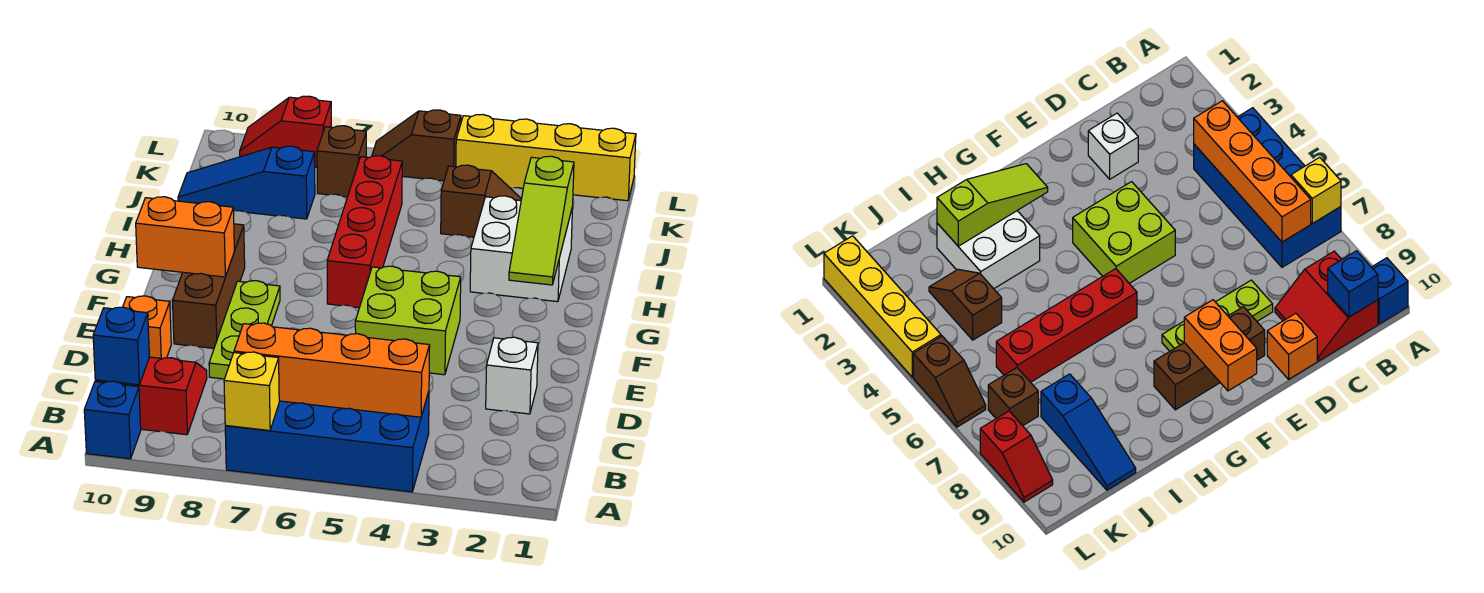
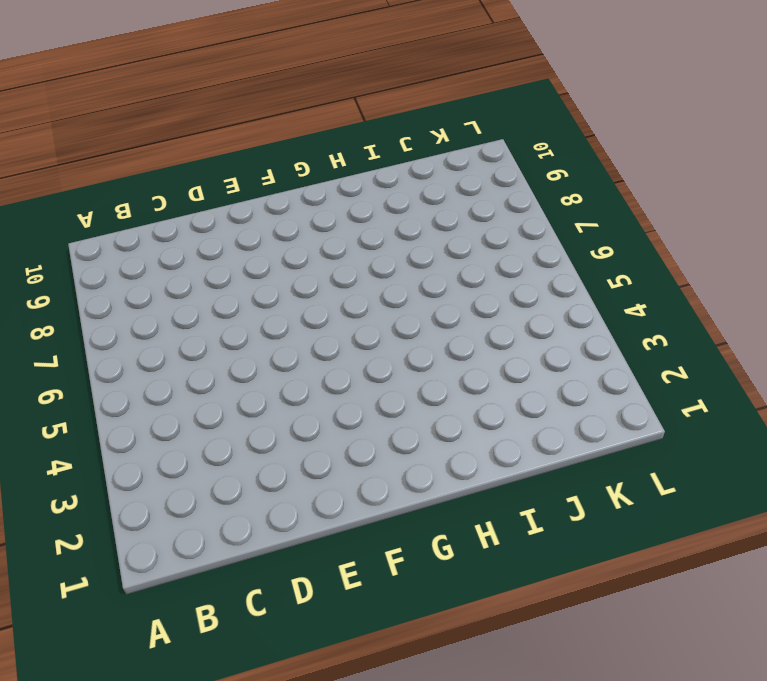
none -> blue brick A4:B7 level 1
none -> blue brick A10 level 1
none -> red slope B9:C10 level 1 top B

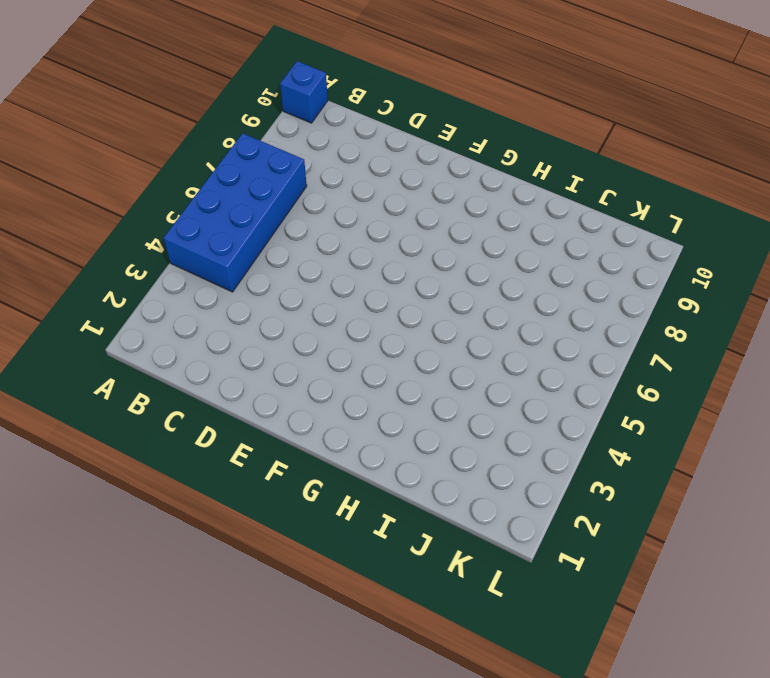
none -> red slope B9:C10 level 1 top B
none -> white brick D2 level 1
none -> lime plate D8:F8 level 1

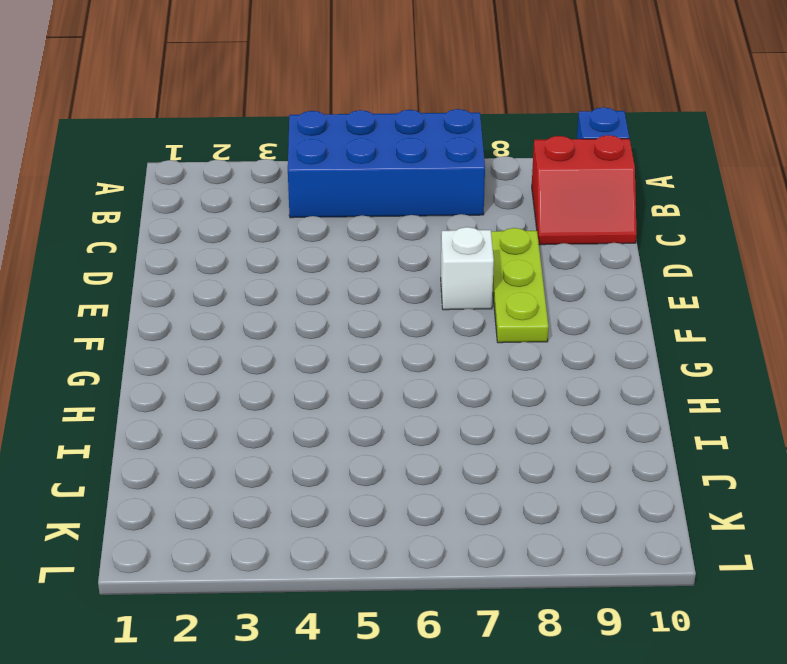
white brick E7 level 1 -> white brick D2 level 1
none -> orange brick D10 level 1
none -> lime brick E4:F5 level 1
none -> brown brick E9:G9 level 1

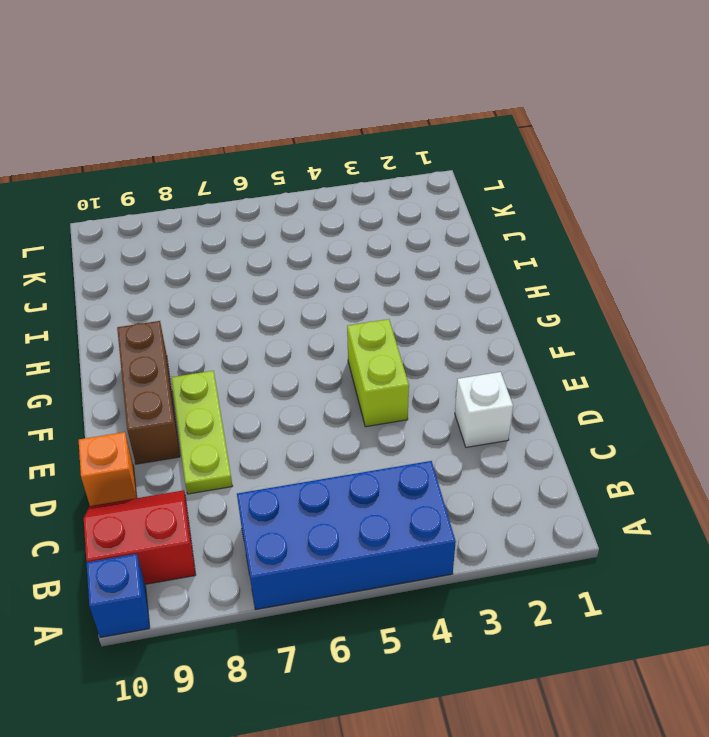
lime brick E4:F4 level 1 -> lime brick E4:F5 level 1
none -> red brick G6:J6 level 1
none -> white brick H2:I3 level 1
none -> brown slope J3:J4 level 1 top 4

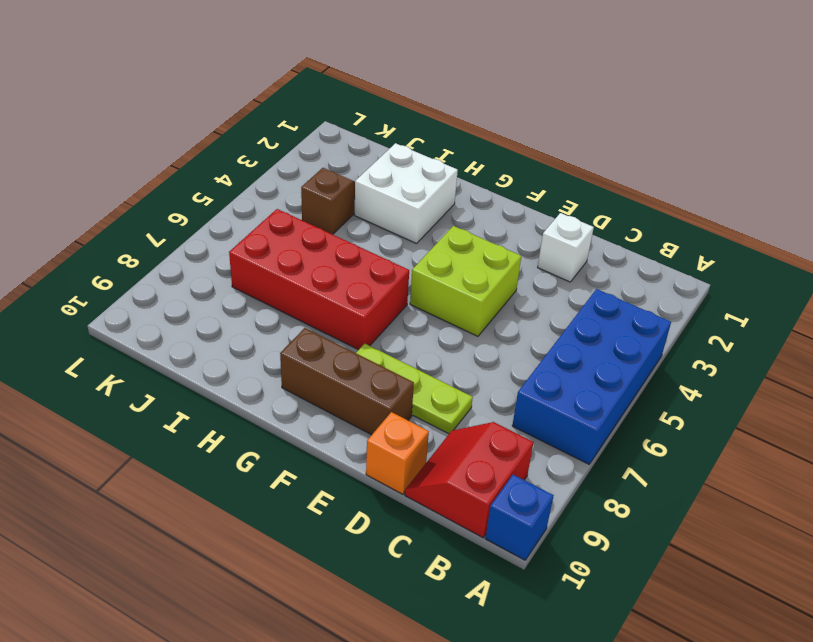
red brick G6:J7 level 1 -> red brick G6:J6 level 1
none -> blue slope J8:J10 level 1 top 8
none -> brown brick K7 level 1
none -> yellow brick L1:L4 level 1

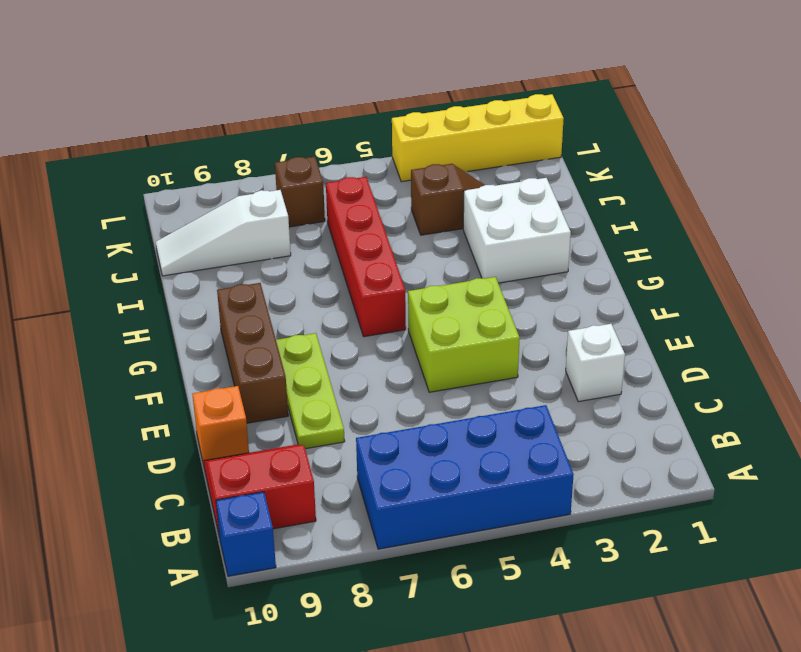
white slope J8:J10 level 1 top 8 -> blue slope J8:J10 level 1 top 8
none -> brown slope L5:L6 level 1 top 5
none -> red slope L8:L9 level 1 top 8
none -> yellow brick A7 level 2

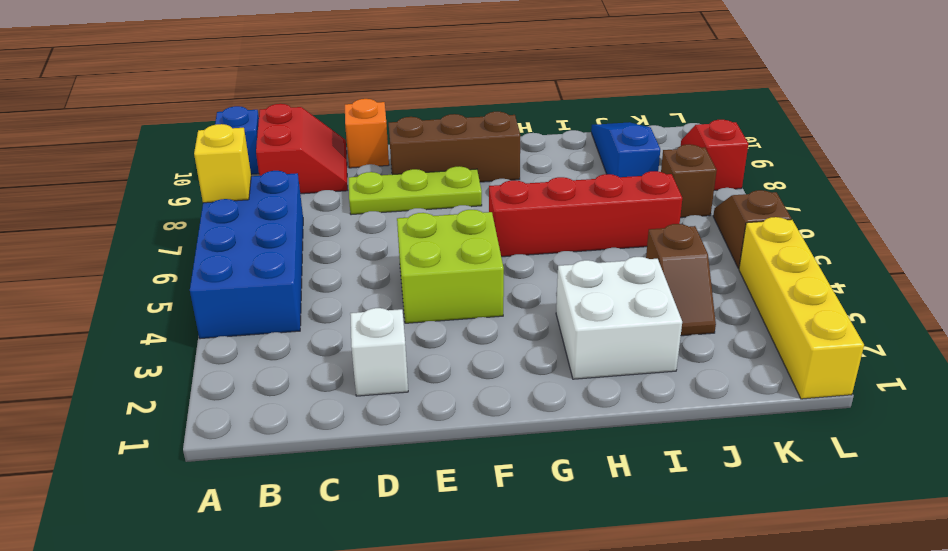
none -> orange brick B4:B7 level 2
none -> blue brick B10 level 2
none -> orange brick F9:F10 level 2

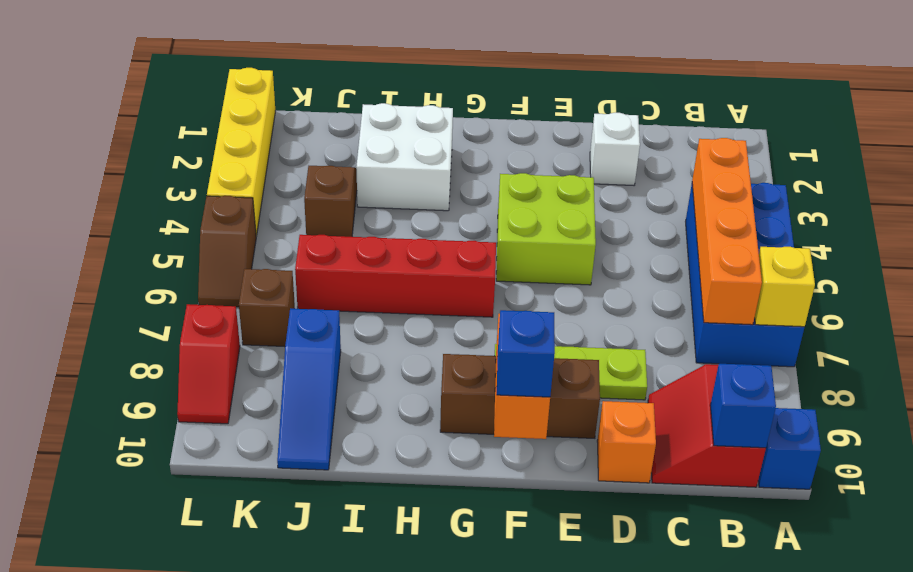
blue brick F10 level 3 -> none
none -> lime slope G2:I2 level 2 top I

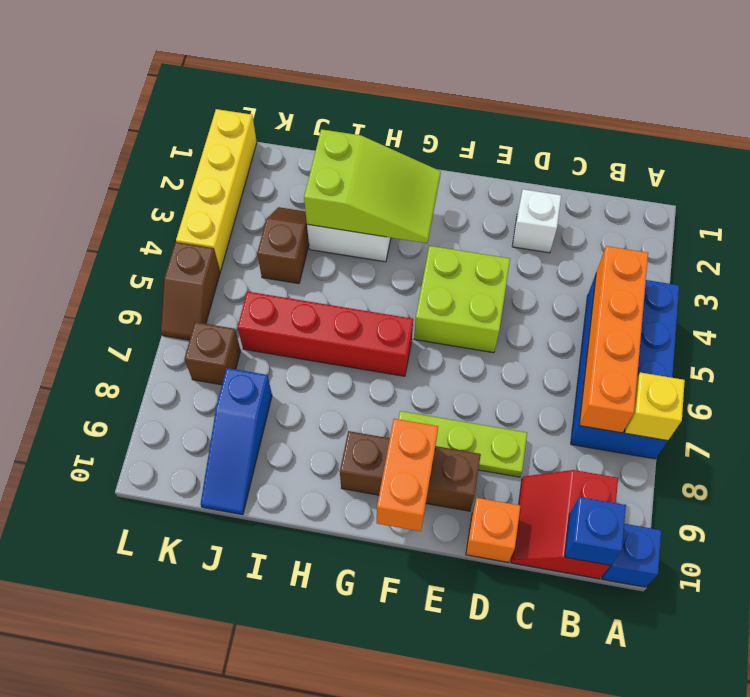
lime slope G2:I3 level 2 top I -> lime slope G2:I2 level 2 top I
none -> red slope L8:L9 level 1 top 8

